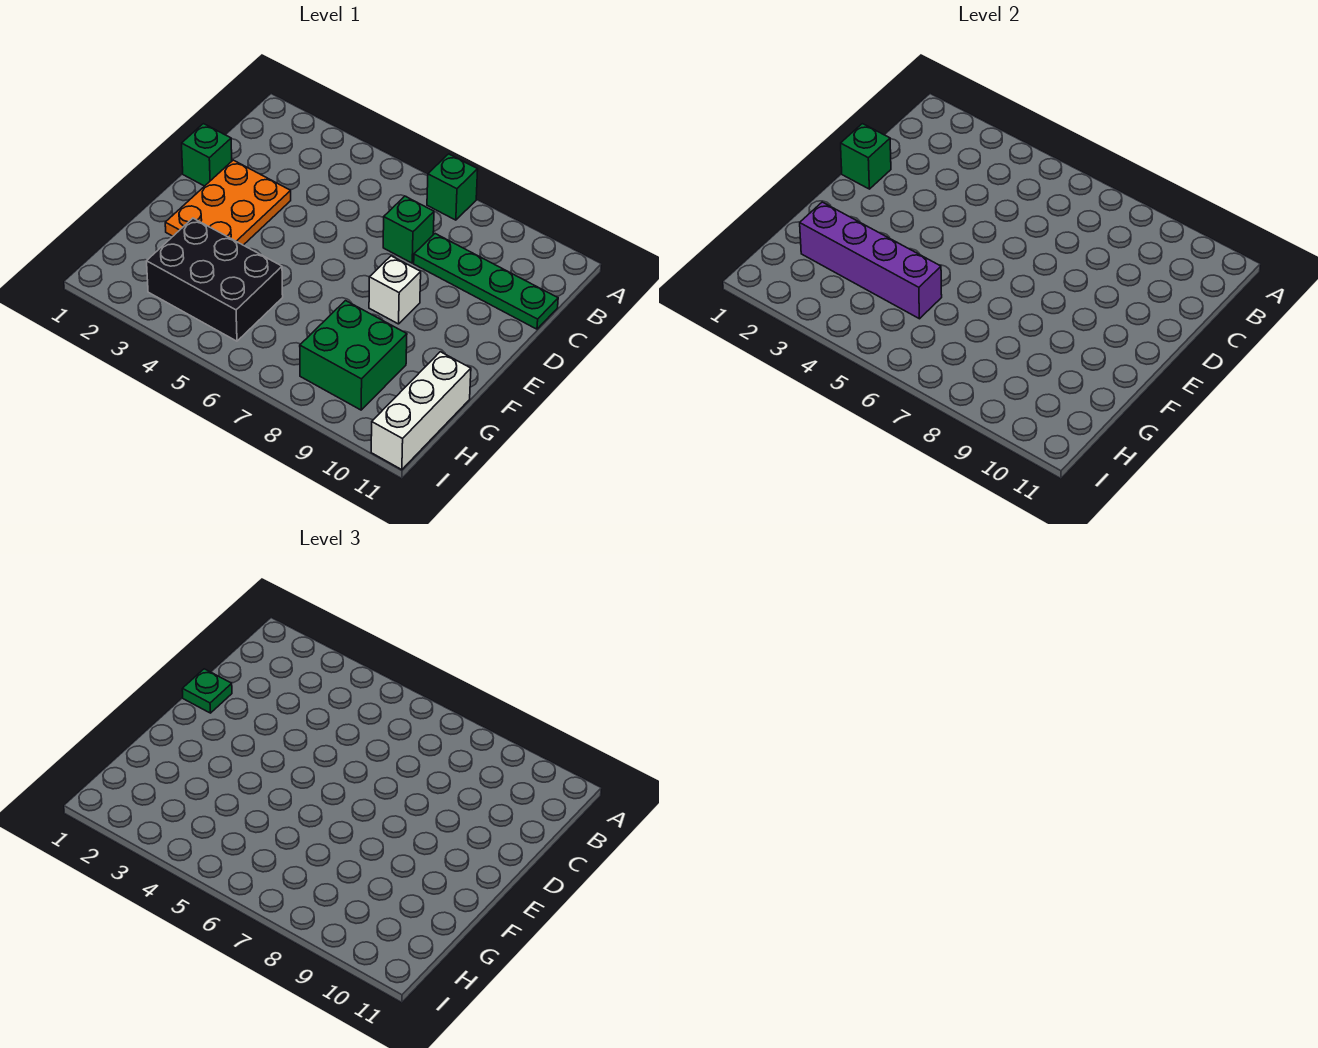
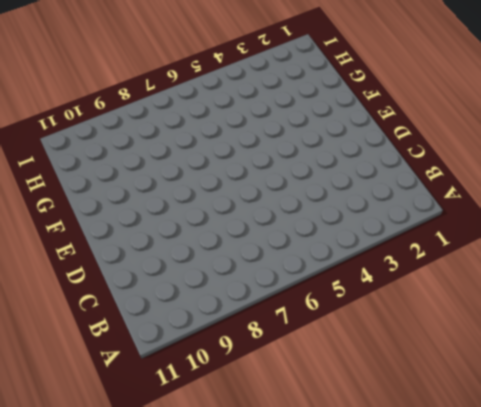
none -> green brick A7 level 1
none -> green brick C7 level 1
none -> green plate C8:C11 level 1

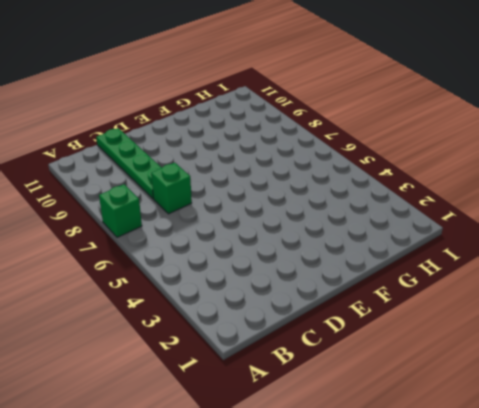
none -> green brick D1 level 1
none -> orange plate D2:F3 level 1
none -> white brick E8 level 1

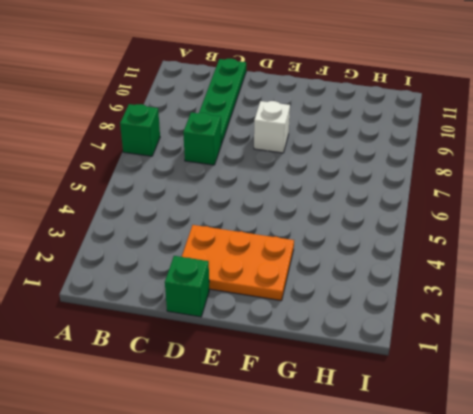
none -> black brick G3:H5 level 1
none -> green brick G8:H9 level 1
none -> white brick G11:I11 level 1

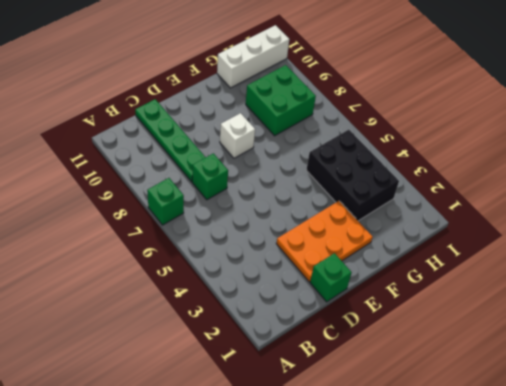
none -> green brick D1 level 2
none -> purple brick G2:G5 level 2
none -> green plate D1 level 3

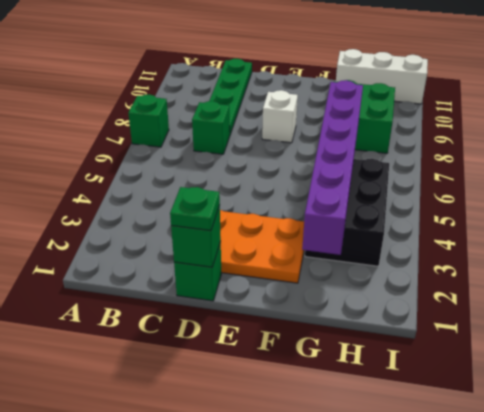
purple brick G2:G7 level 2 -> purple brick G2:G5 level 2

